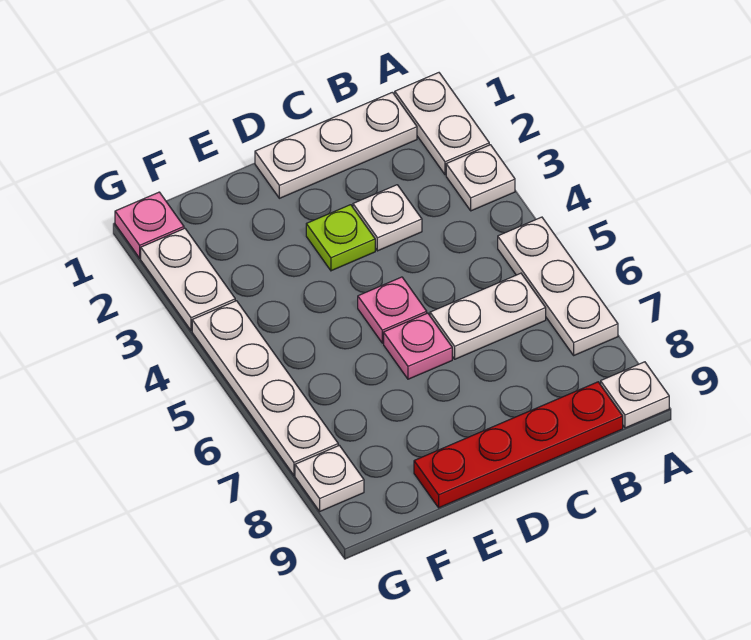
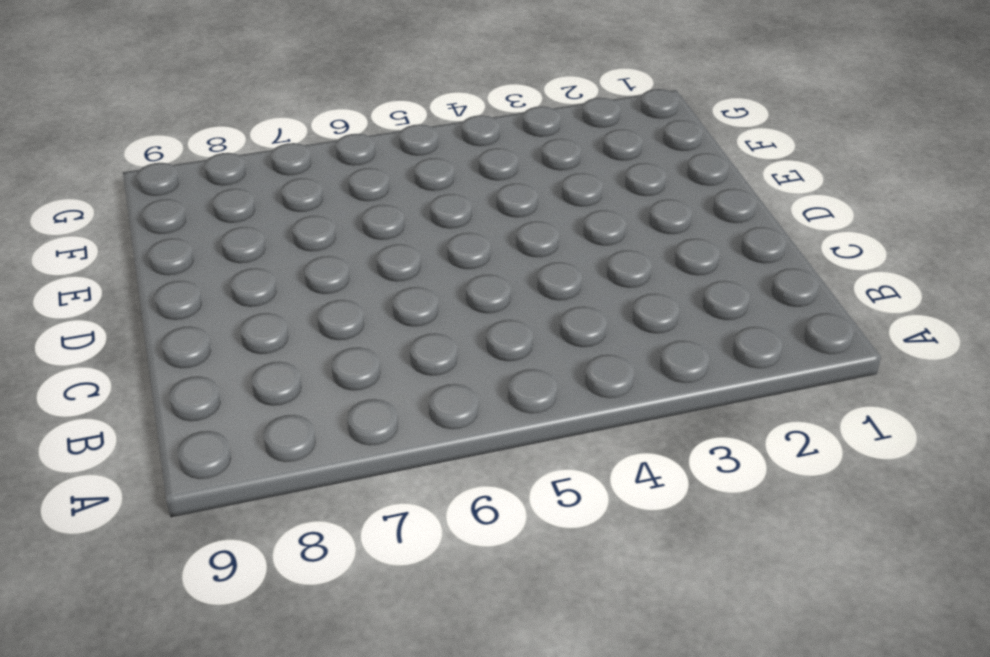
none -> white plate A1:A2 level 1
none -> white plate A3 level 1
none -> white plate A5:A7 level 1

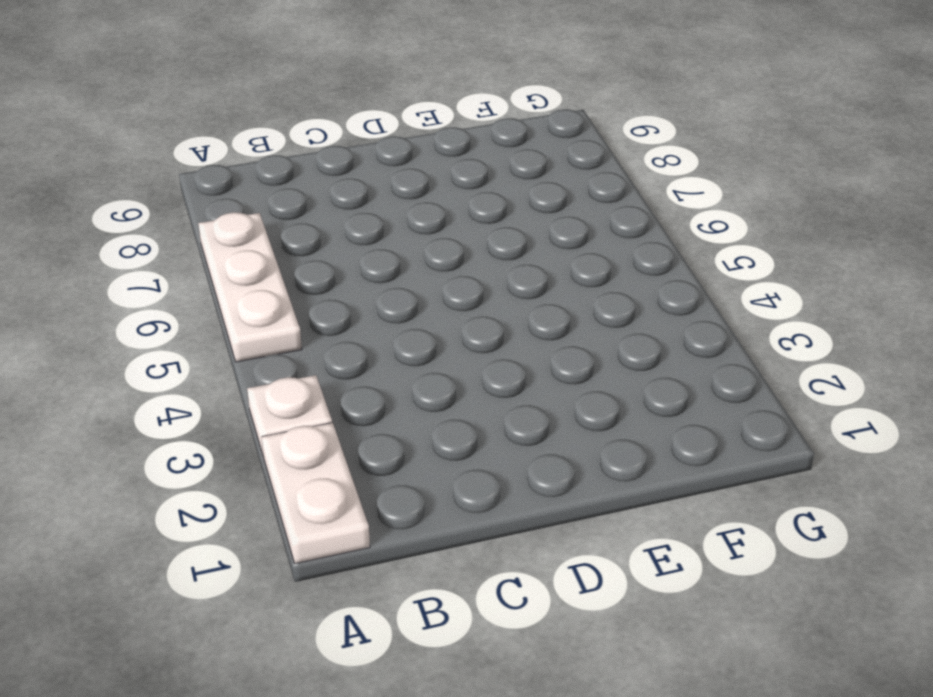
none -> white plate A9 level 1
none -> white plate B1:D1 level 1
none -> white plate B6:C6 level 1

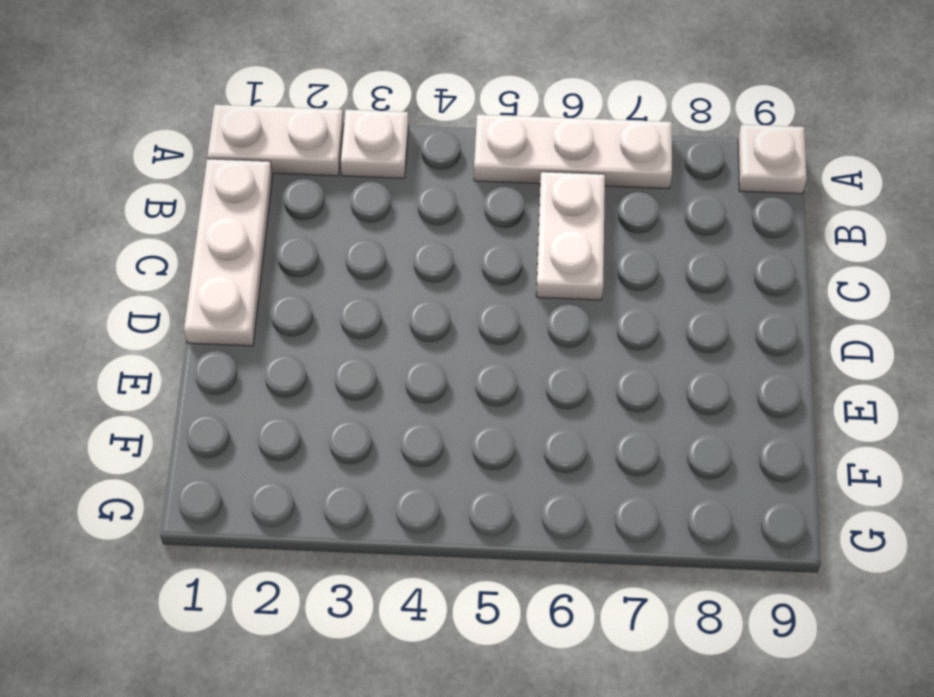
none -> red plate B9:E9 level 1
none -> white plate C3 level 1
none -> lime plate D3 level 1

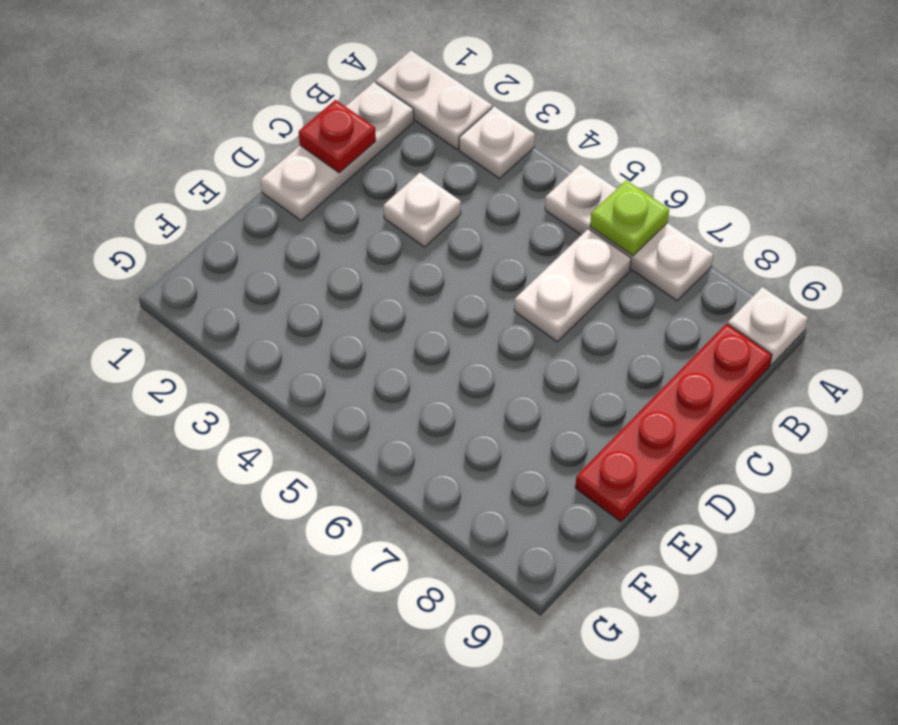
lime plate A6 level 2 -> lime plate D3 level 1
red plate C1 level 2 -> none
none -> pink plate D5 level 1
none -> pink plate D6 level 1
none -> pink plate G1 level 1

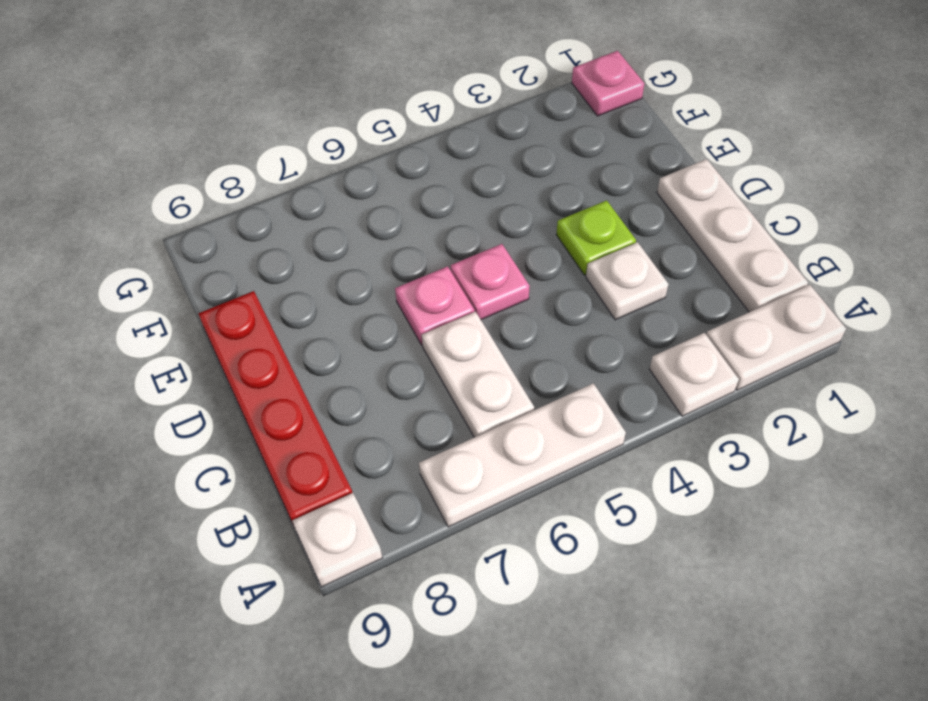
none -> white plate G2:G3 level 1
none -> white plate G4:G7 level 1
none -> white plate G8 level 1

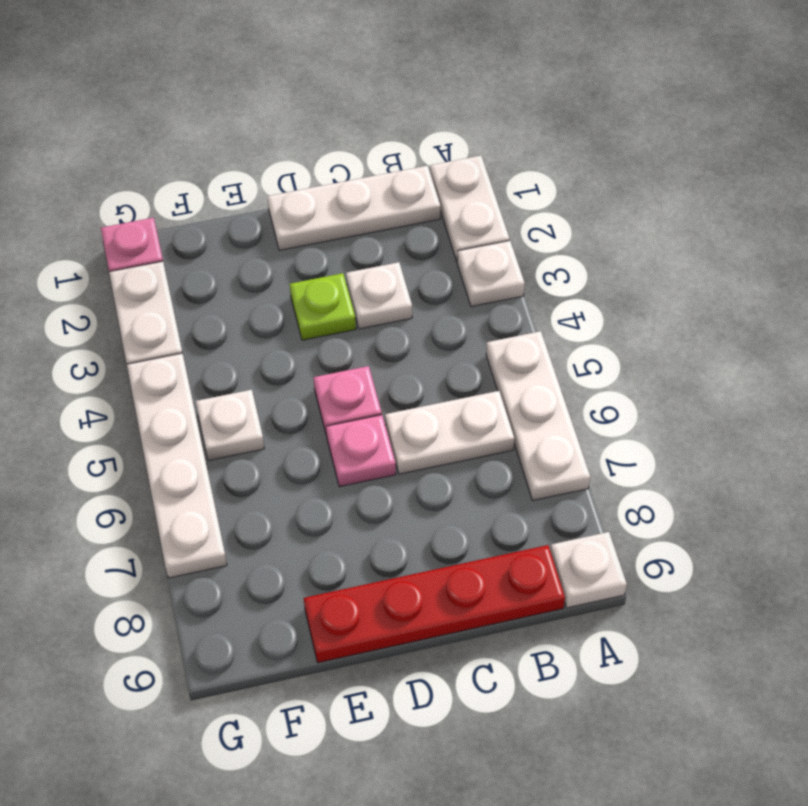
white plate F5 level 1 -> white plate G8 level 1

